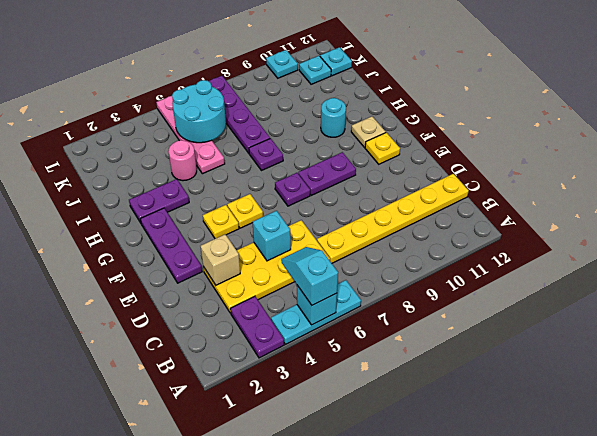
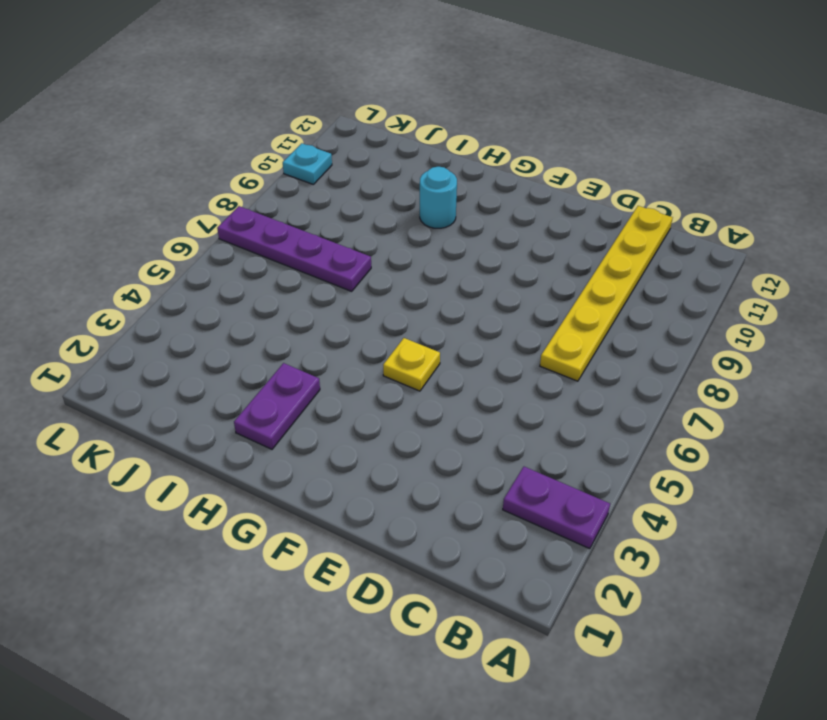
none -> cyan plate A4:A6 level 1
none -> yellow plate C3:D6 level 1
none -> purple plate E2:G2 level 1

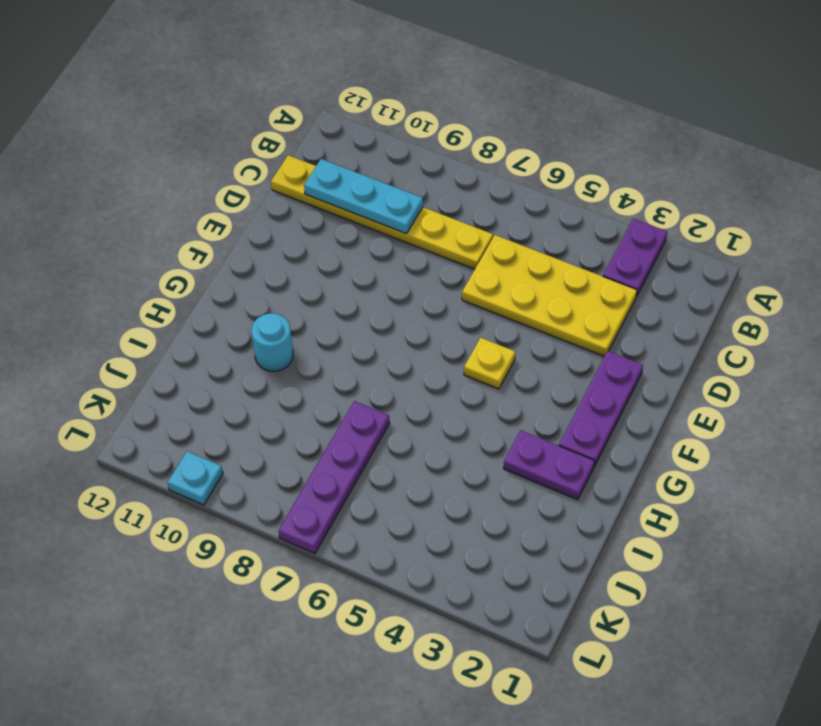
cyan plate C9:C11 level 2 -> cyan plate A4:A6 level 1
none -> yellow plate F4 level 1
none -> purple plate F7 level 1
none -> purple plate F8:F9 level 1

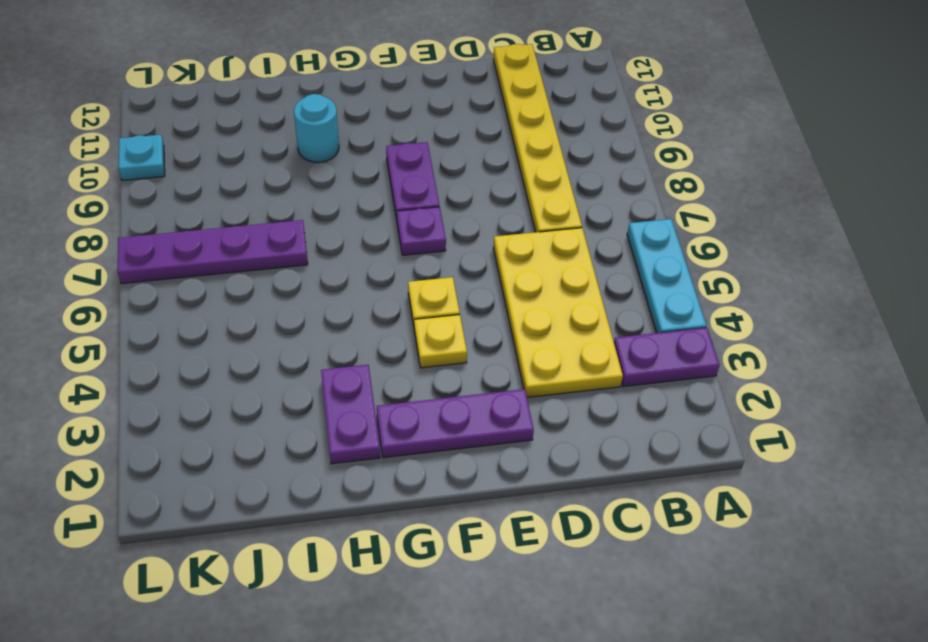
none -> yellow plate F11 level 1
none -> tan plate G11 level 1
none -> purple plate H7 level 1

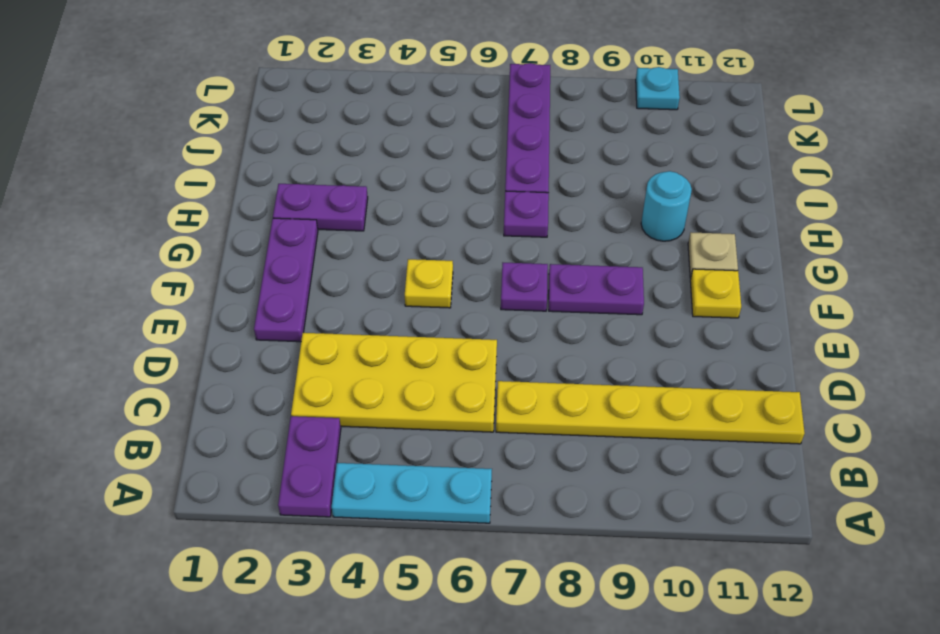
none -> yellow plate F4 level 1
none -> pink round brick I4 level 1
none -> pink plate I5:L5 level 1

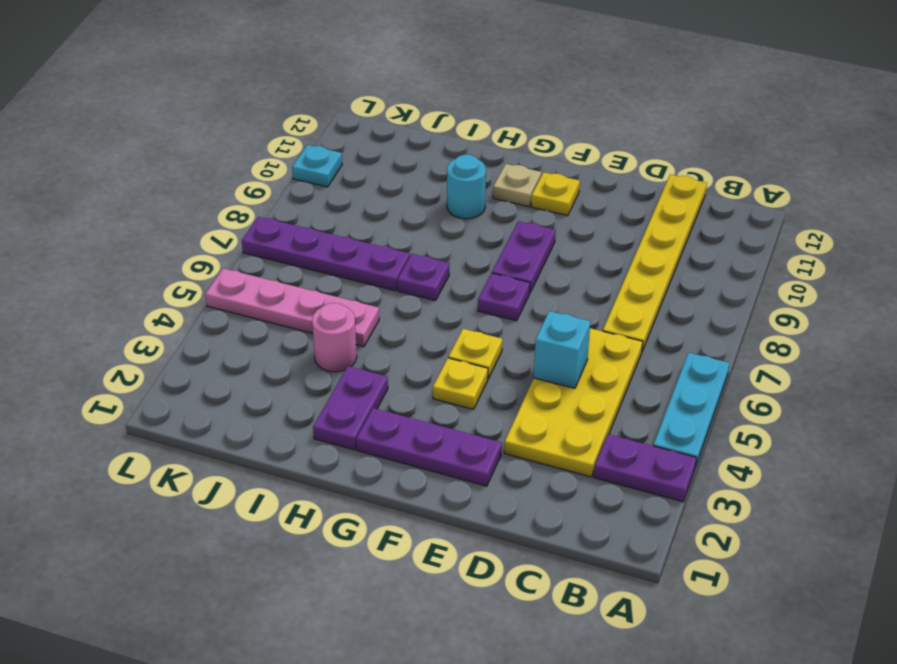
none -> cyan plate K11 level 1
none -> cyan plate K12 level 1
none -> cyan brick A5 level 2

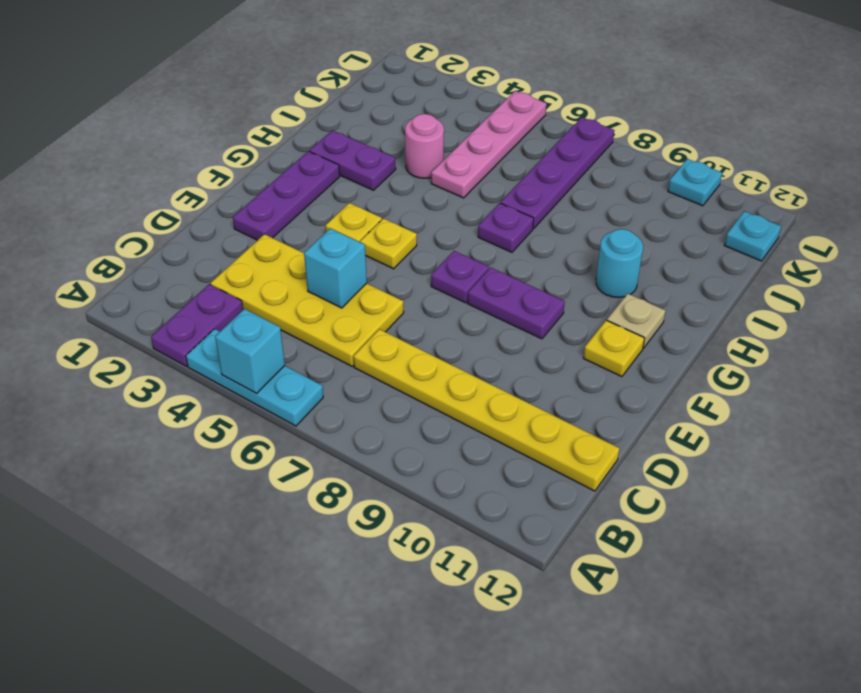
none -> cyan plate K11 level 1
none -> tan brick D3 level 2
none -> cyan round brick J5:K6 level 2

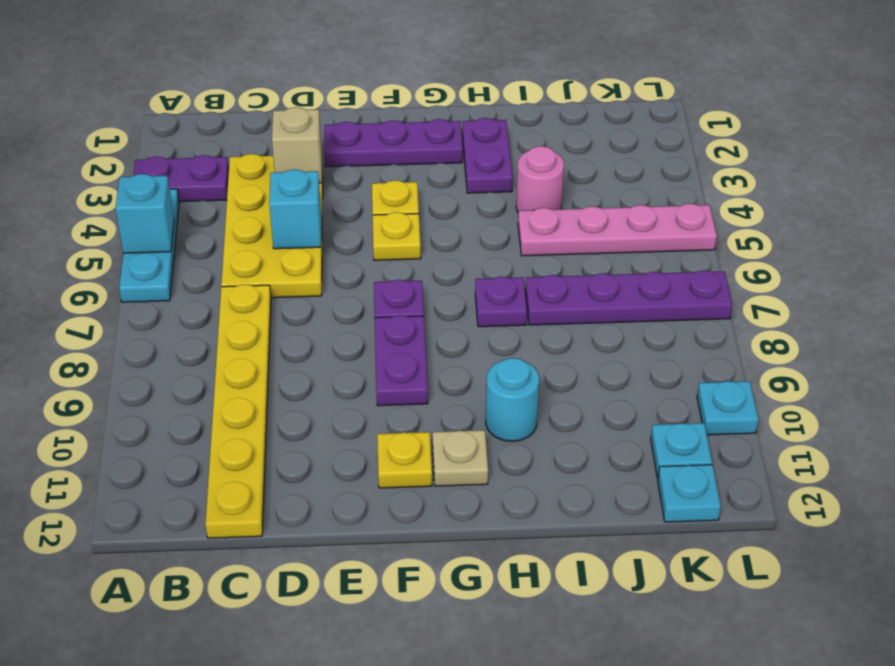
none -> cyan round brick J5:K6 level 2
none -> cyan slope A5:B5 level 3 top A

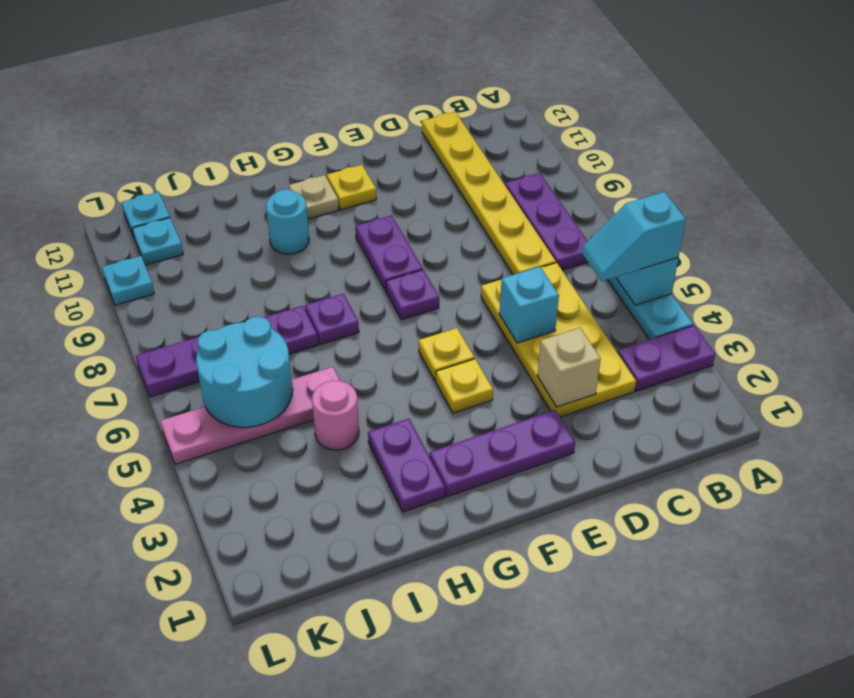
purple plate B7:B9 level 1 -> none

